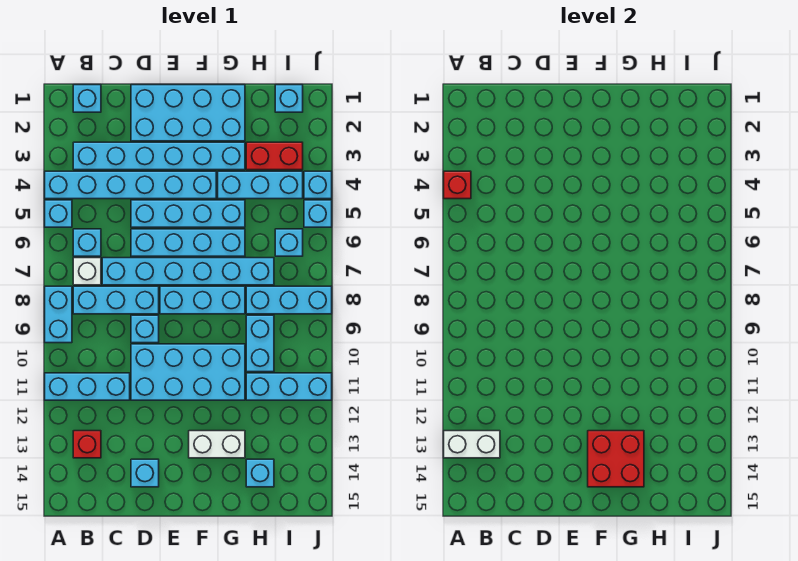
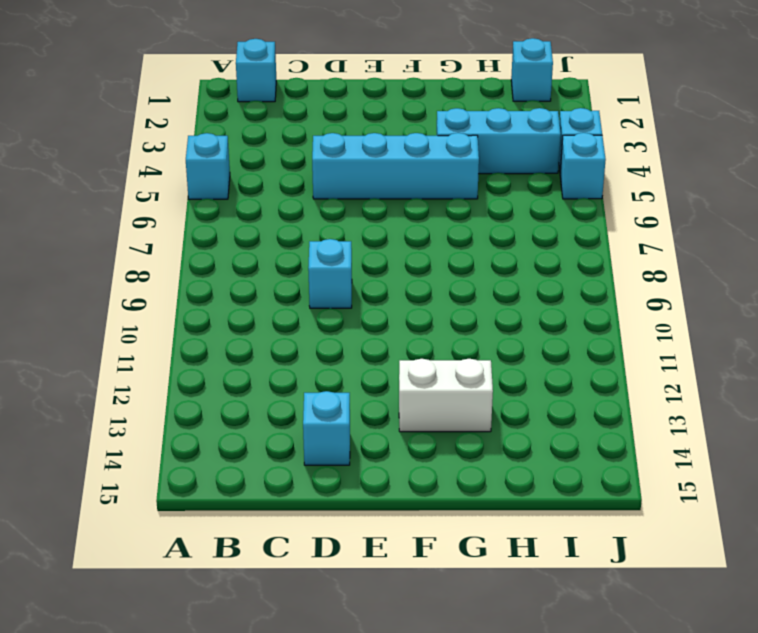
none -> cyan brick A4:F4 level 1
none -> cyan brick A8:A9 level 1
none -> cyan brick A11:C11 level 1
none -> cyan brick B3:G3 level 1

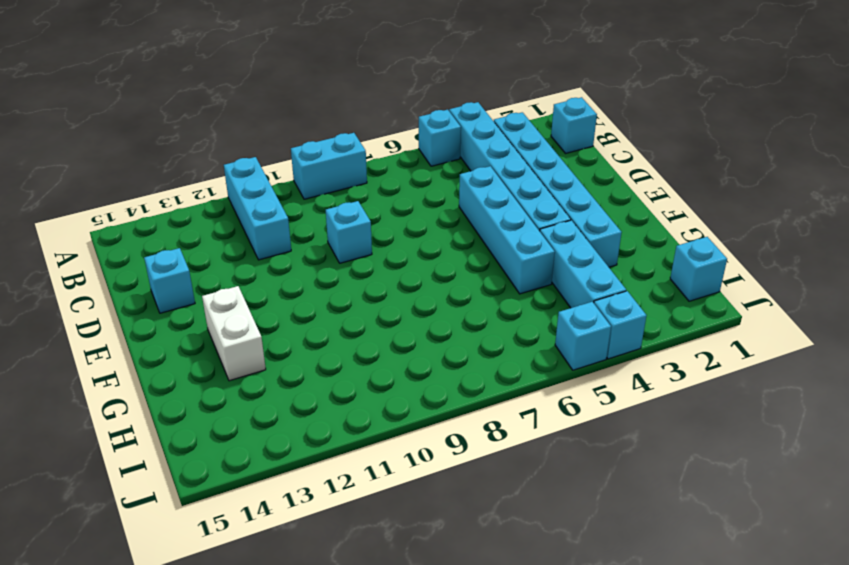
none -> cyan brick B6 level 1
none -> white brick B7 level 1
none -> cyan brick B8:D8 level 1
none -> red brick B13 level 1

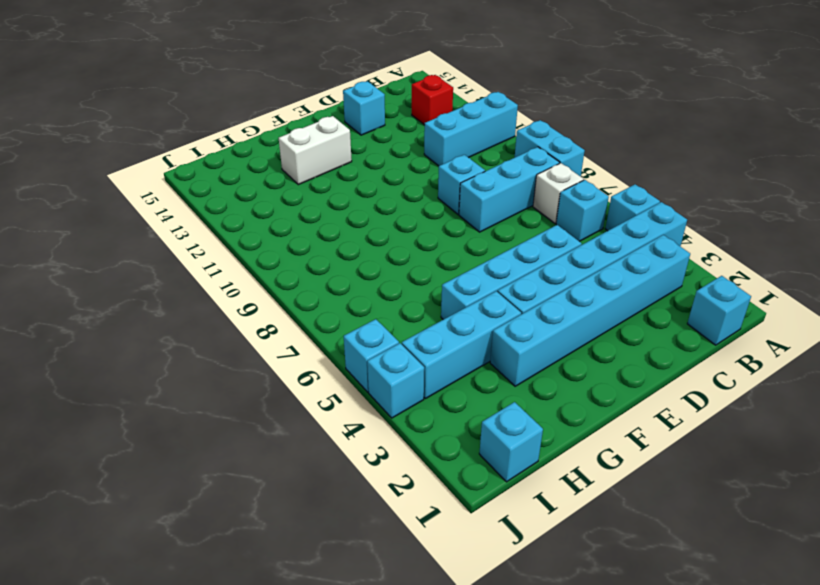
none -> cyan brick C7:H7 level 1
none -> cyan brick D1:G2 level 1
none -> cyan brick D6:G6 level 1
none -> cyan brick D10:G11 level 1

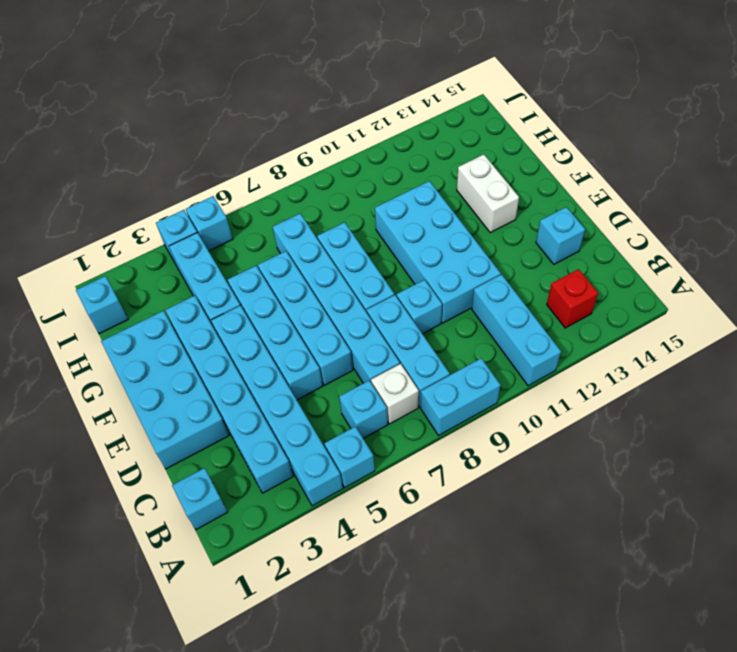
none -> red brick H3:I3 level 1
none -> cyan brick H8:J8 level 1
none -> cyan brick H9:H10 level 1
none -> cyan brick H11:J11 level 1

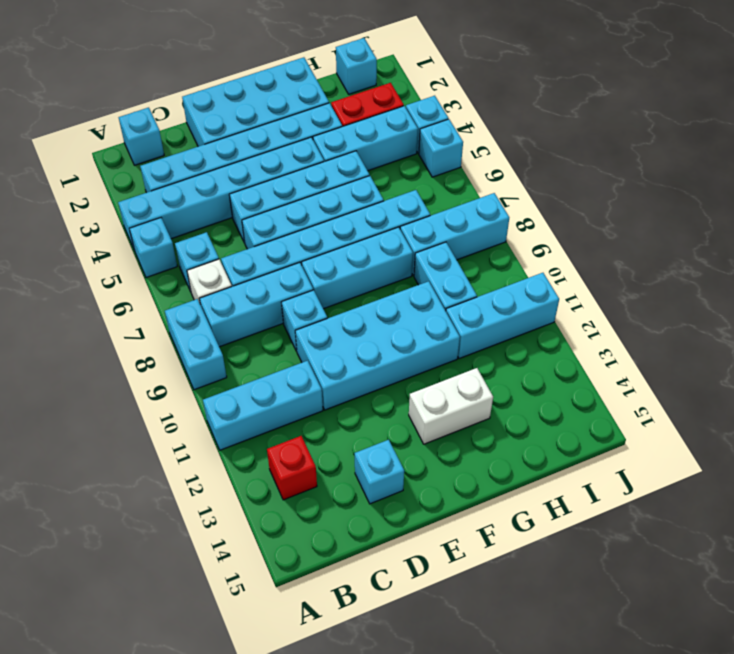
none -> cyan brick H14 level 1
none -> cyan brick I6 level 1
none -> red brick A4 level 2
none -> white brick A13:B13 level 2

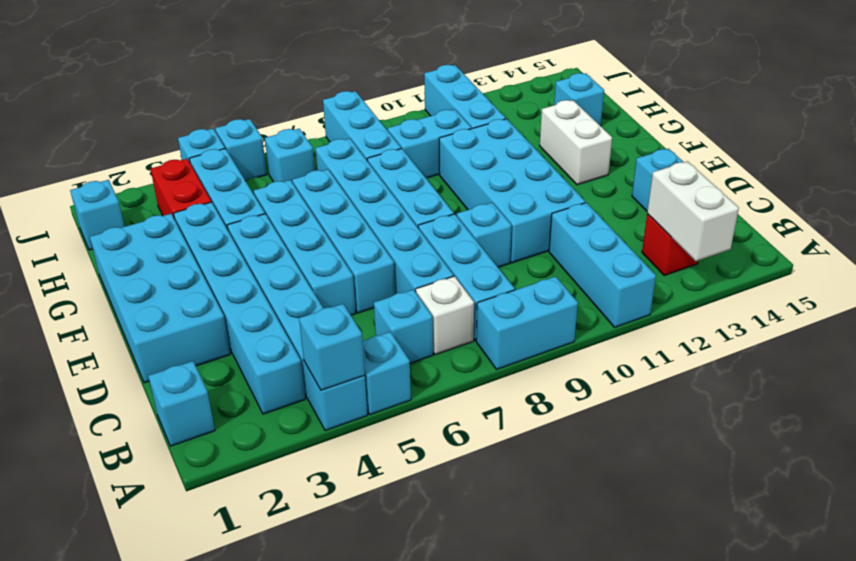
cyan brick A4 level 2 -> red brick A4 level 2
none -> red brick F13:G14 level 2

